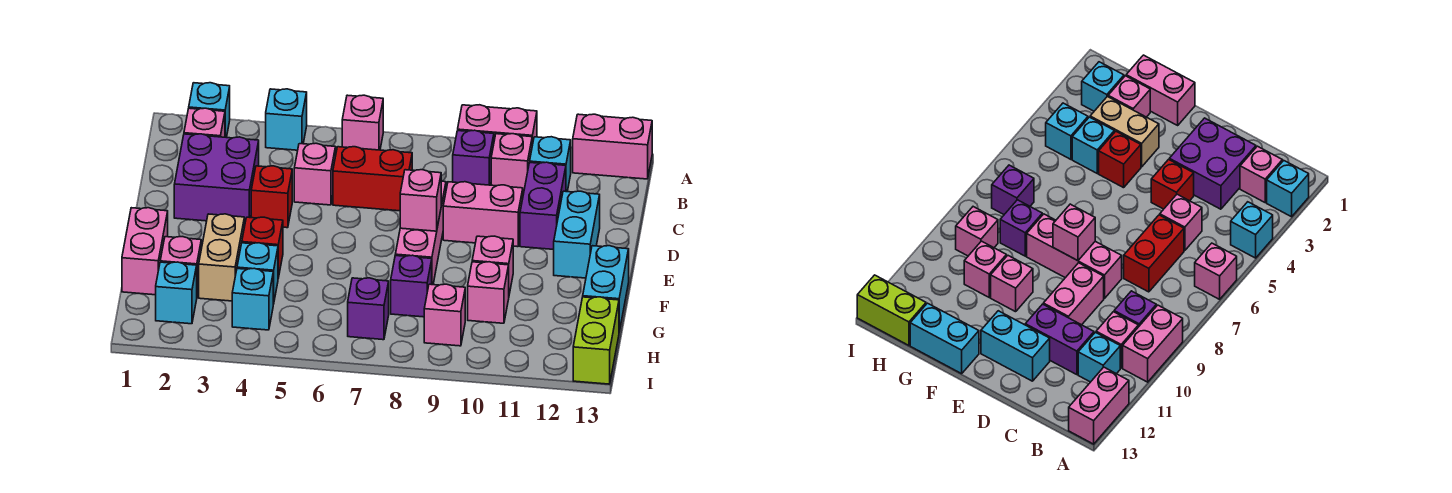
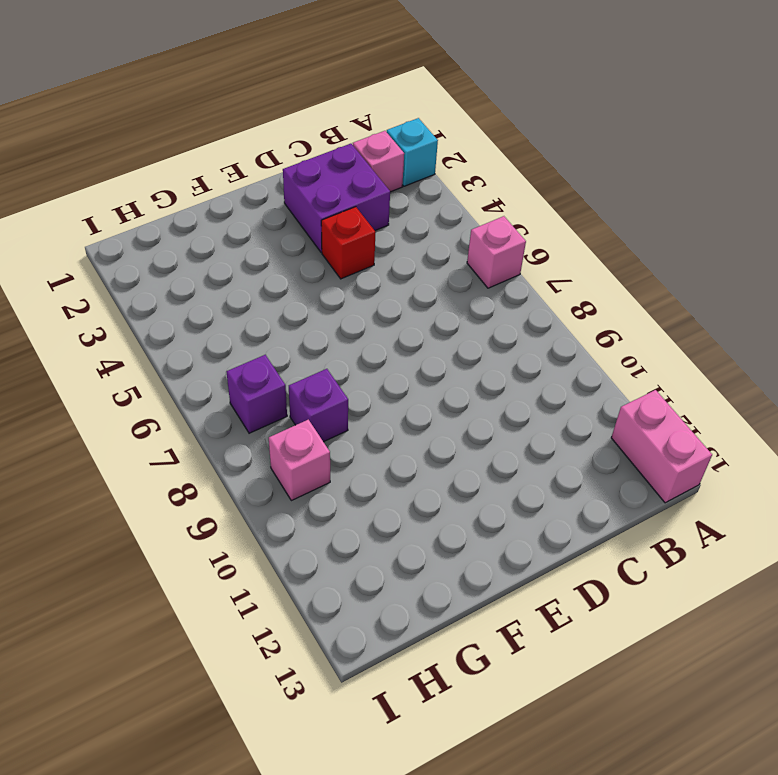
none -> cyan brick A4 level 1
none -> pink brick A9:A10 level 1
none -> purple brick B9 level 1
none -> pink brick B10 level 1

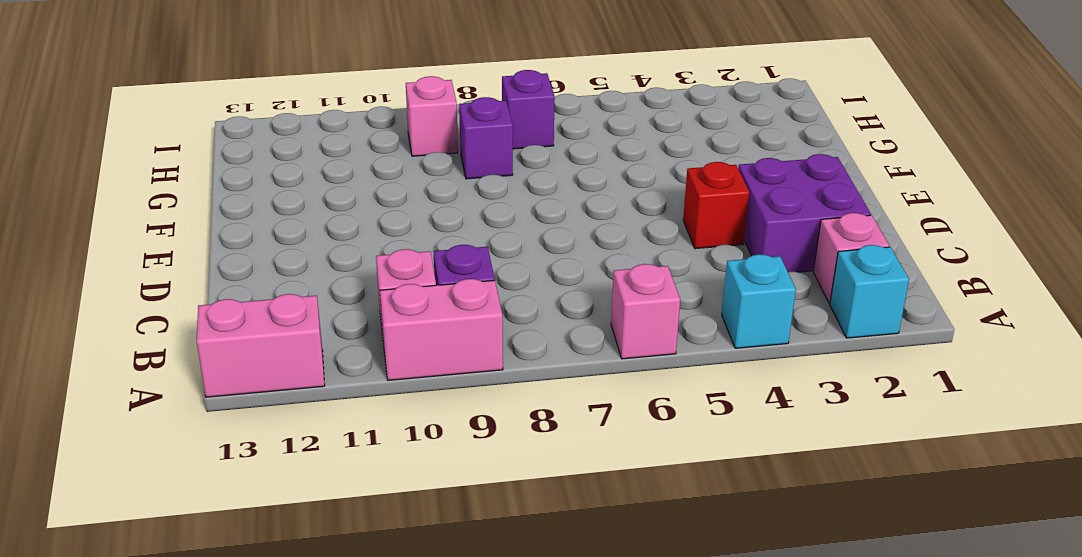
none -> cyan brick B11 level 1
none -> pink brick C5 level 1
none -> red brick C6:C7 level 1
none -> purple brick C11:D11 level 1

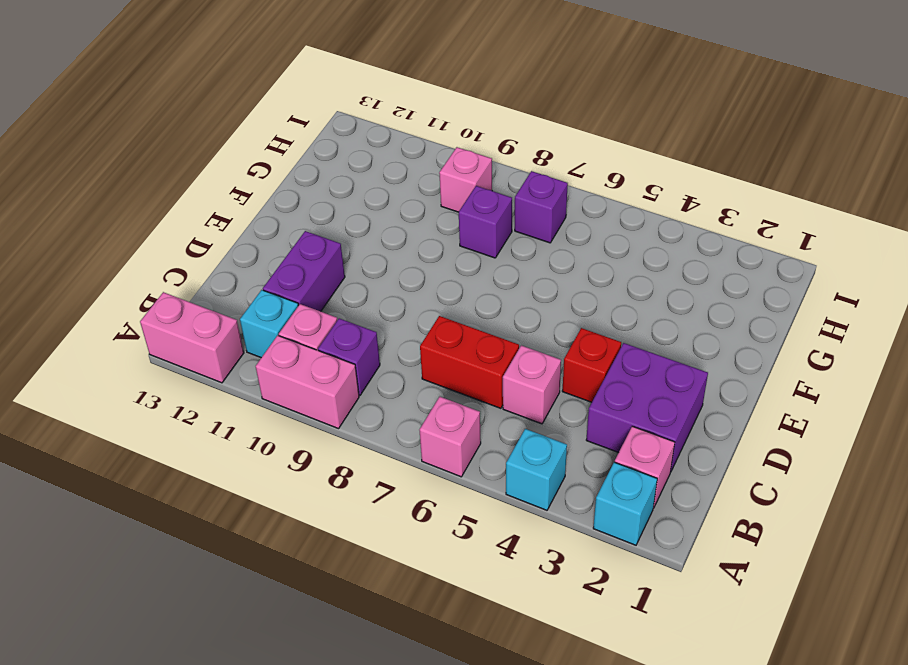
none -> pink brick D8:F8 level 1
none -> pink brick D9:D10 level 1
none -> cyan brick D12:E12 level 1
none -> pink brick F1:G1 level 1

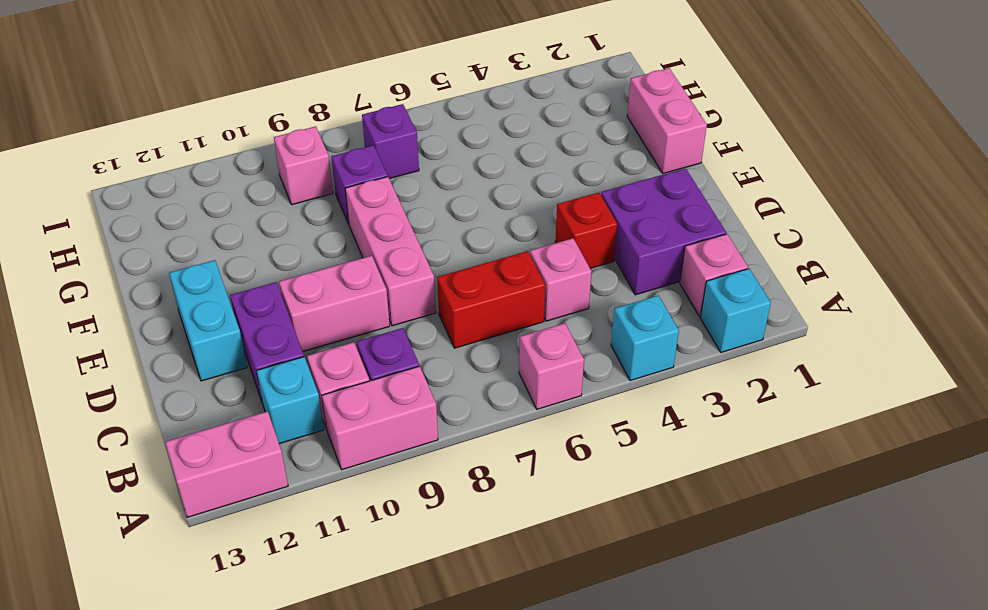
none -> tan brick F3:G3 level 1
none -> red brick F4 level 1
none -> pink brick F10 level 1
none -> cyan brick F13:G13 level 1

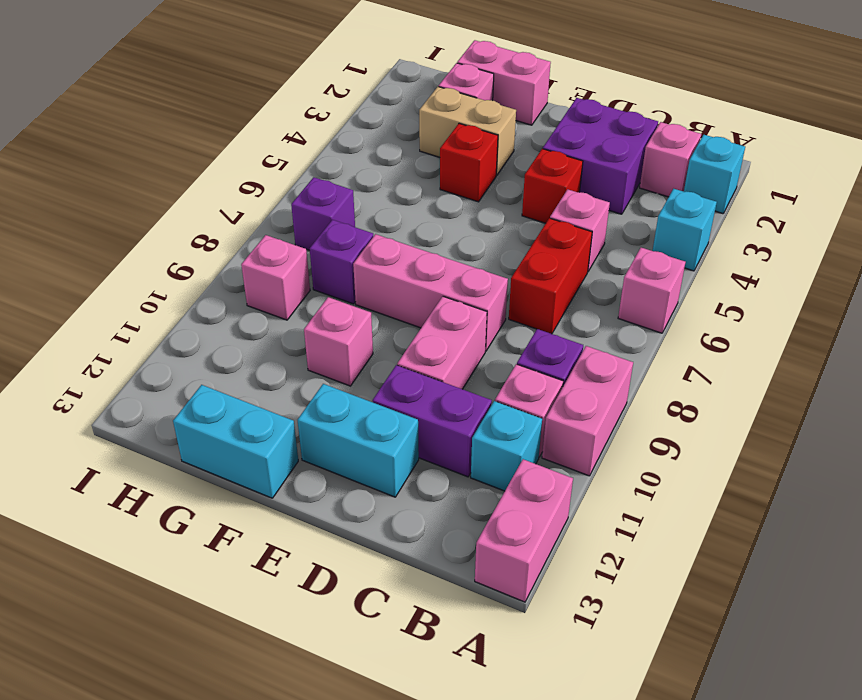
none -> cyan brick G4 level 1
none -> pink brick G10 level 1
none -> cyan brick H2 level 1
none -> cyan brick H4 level 1

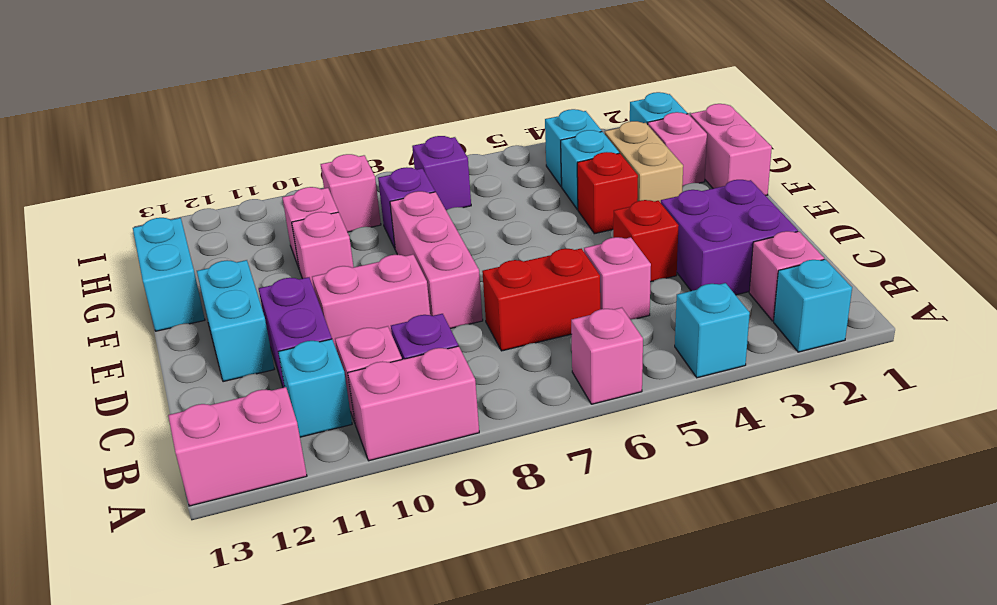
none -> lime brick H13:I13 level 1
none -> pink brick E8 level 2

